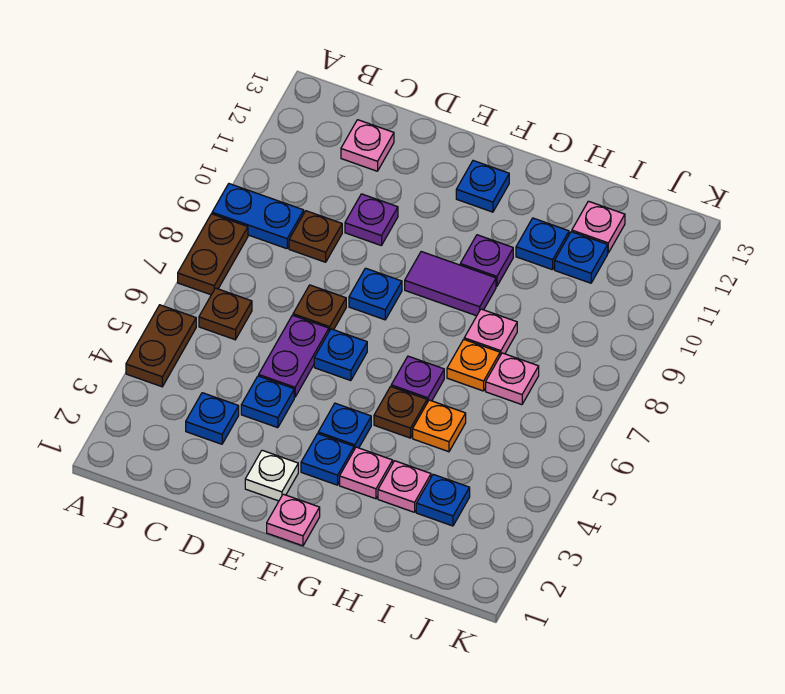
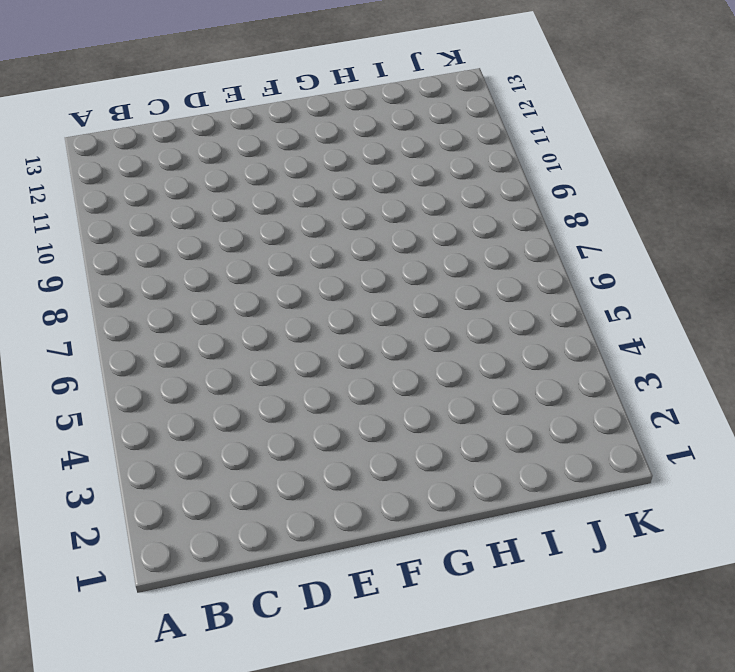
none -> brown plate A4:A5 level 1
none -> brown plate A7:A8 level 1
none -> blue plate A9:B9 level 1
none -> brown plate B6 level 1

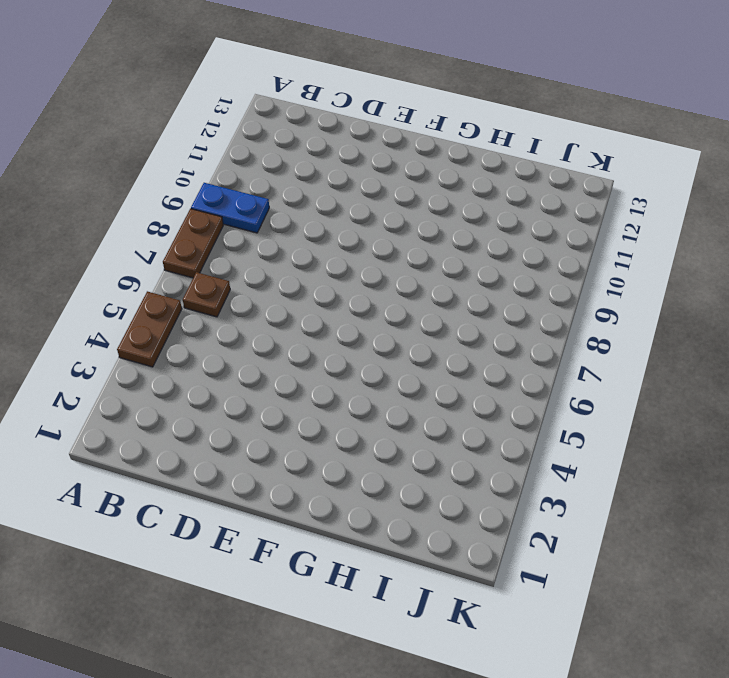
none -> blue plate C3 level 1
none -> brown plate C9 level 1
none -> pink plate C12 level 1
none -> blue plate D4 level 1

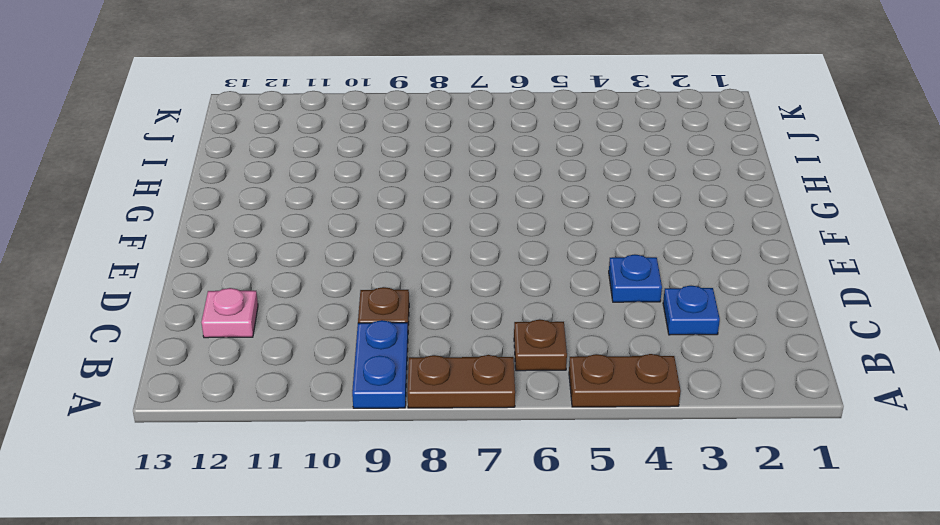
none -> purple plate D5:D6 level 1
none -> brown plate D7 level 1
none -> purple plate D10 level 1
none -> white plate E2 level 1

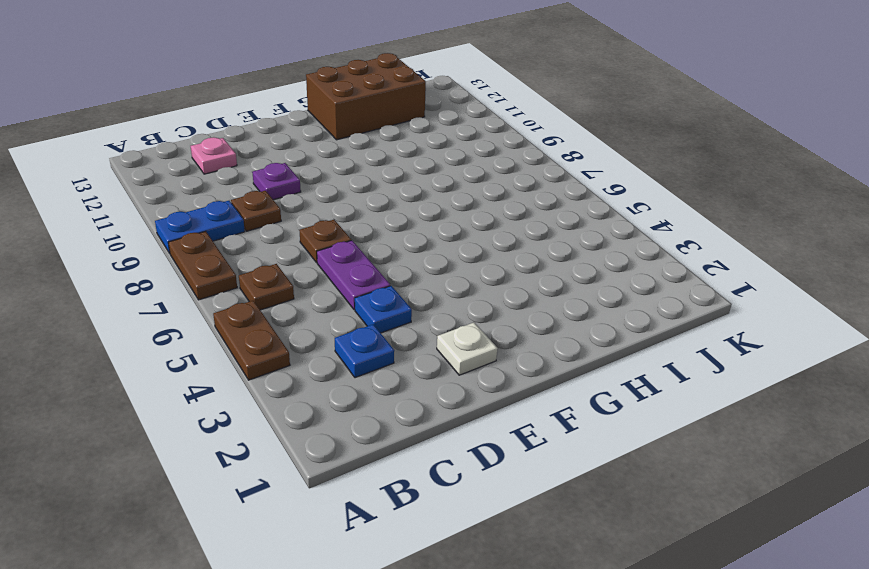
brown brick G12:I13 level 1 -> pink plate I12 level 1
none -> blue plate E6 level 1
none -> blue plate E8 level 1
none -> pink plate F1 level 1
none -> blue plate F3 level 1

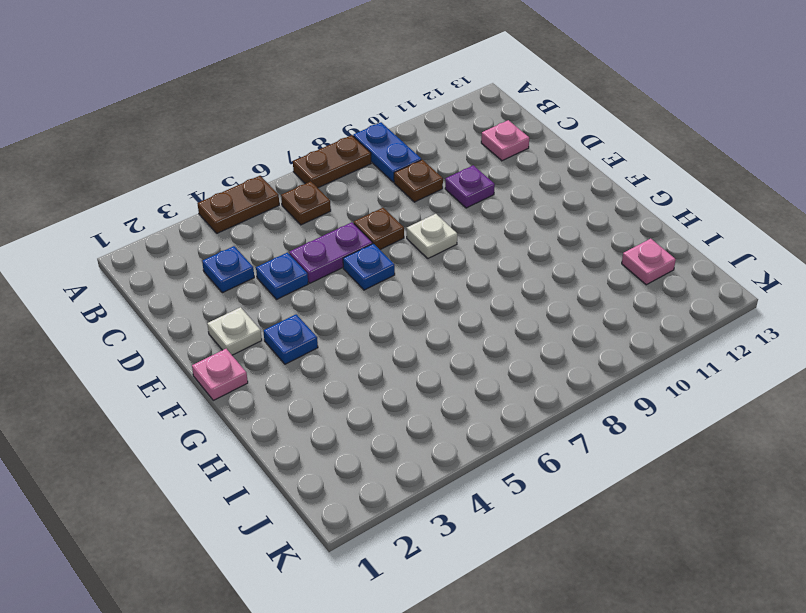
white plate E8 level 1 -> blue plate E8 level 1
none -> blue plate F4 level 1
none -> purple tile F9:G9 level 1
none -> blue plate F12 level 1
none -> pink plate G3 level 1

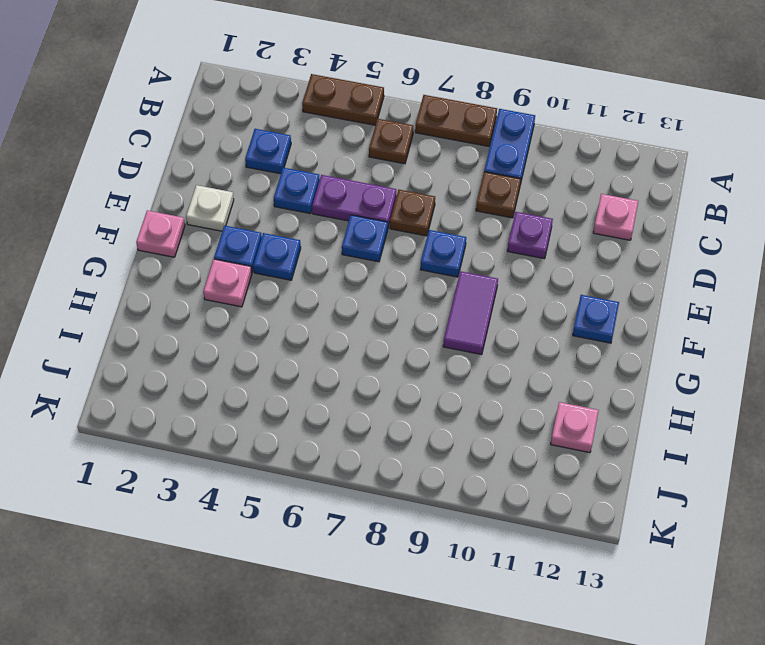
none -> brown plate G5 level 1
none -> purple plate G6 level 1
none -> purple plate G10 level 1
none -> pink plate H3 level 1

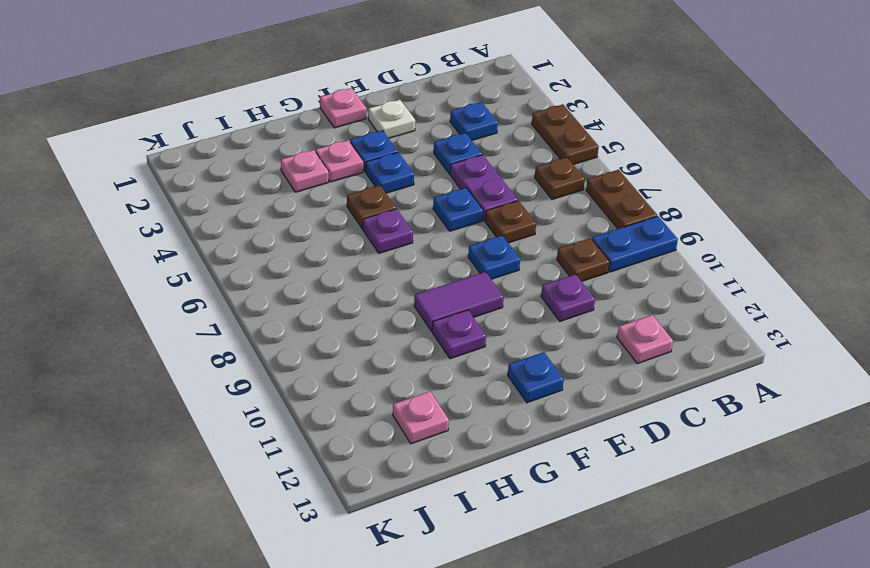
none -> orange plate H5 level 1
none -> orange plate H7 level 1
none -> pink plate H8 level 1
none -> blue plate H11 level 1

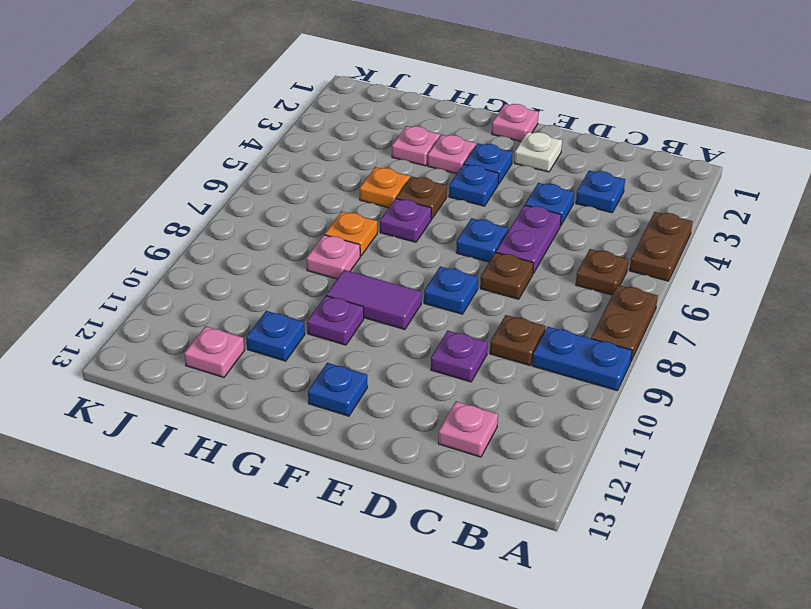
none -> blue plate I3 level 1
none -> pink plate I7 level 1
none -> blue plate I11 level 1

